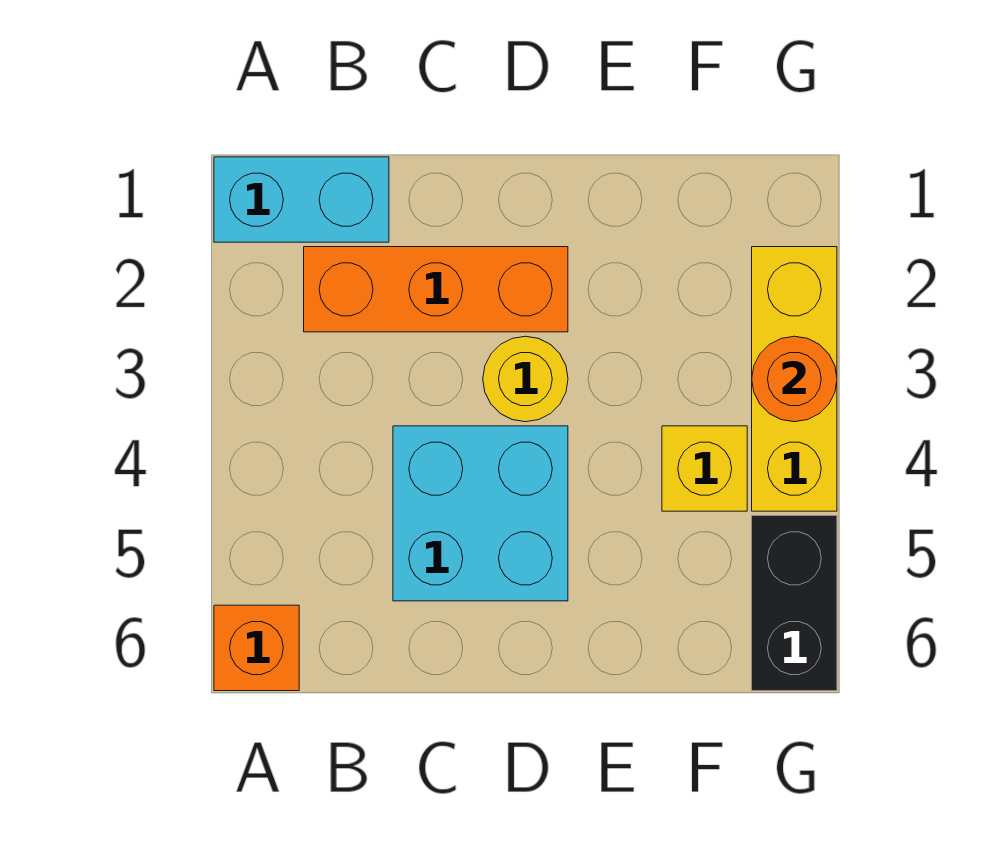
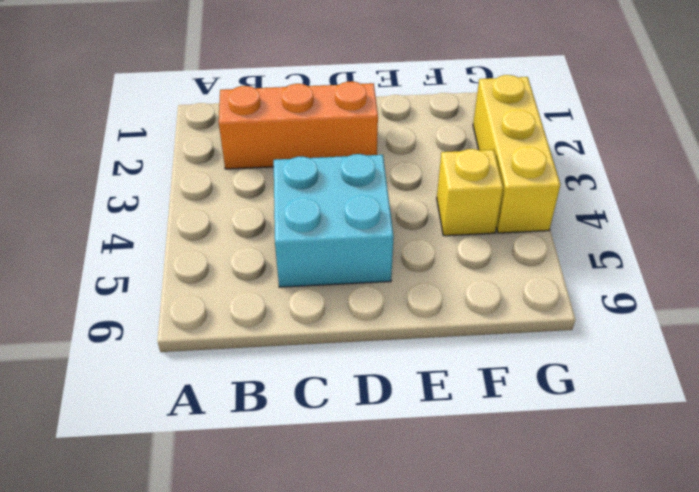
none -> cyan brick A1:B1 level 1
none -> orange brick A6 level 1

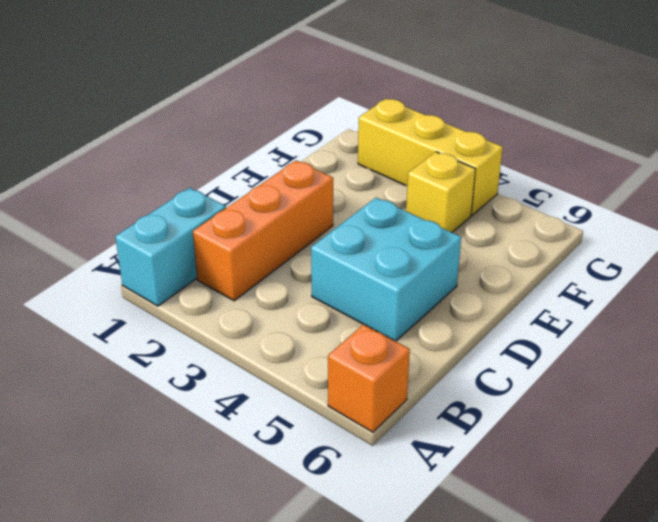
none -> yellow round brick D3 level 1
none -> black brick G5:G6 level 1

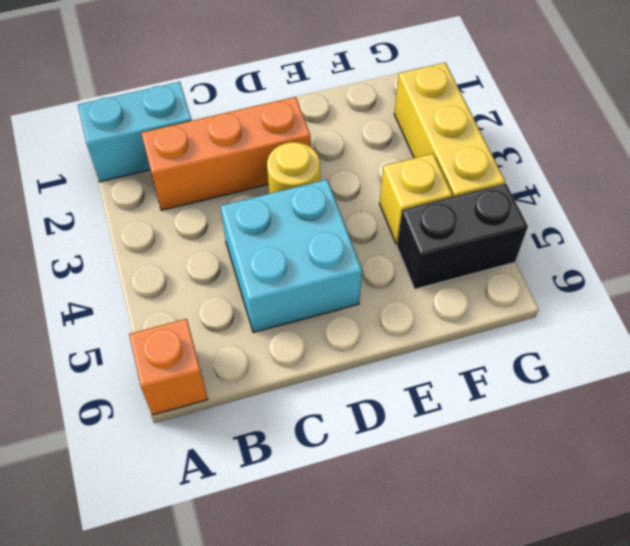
black brick F5:G5 level 1 -> black brick G5:G6 level 1
none -> orange round brick G3 level 2

